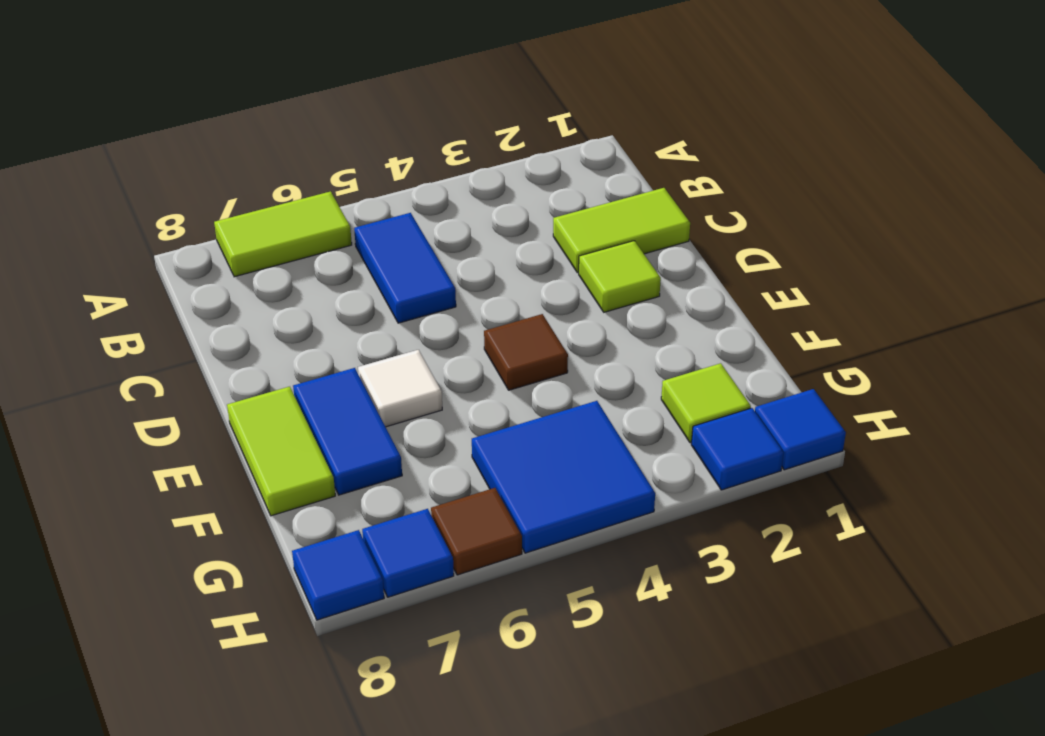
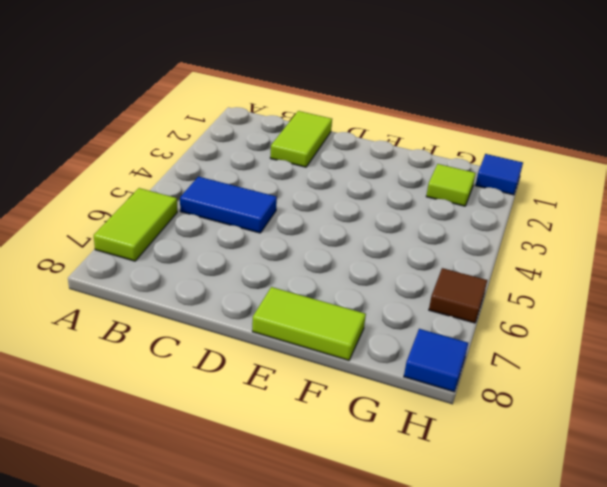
none -> lime tile D2 level 1
none -> brown tile E4 level 1
none -> white tile E6 level 1

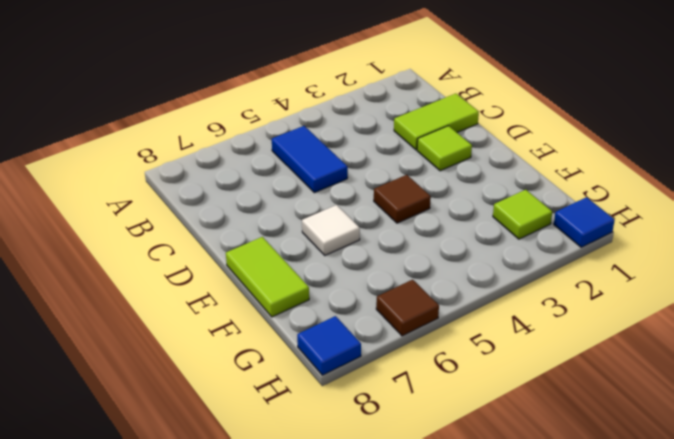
none -> lime tile A6:A7 level 1
none -> blue tile E7:F7 level 1
none -> blue tile G4:H5 level 1

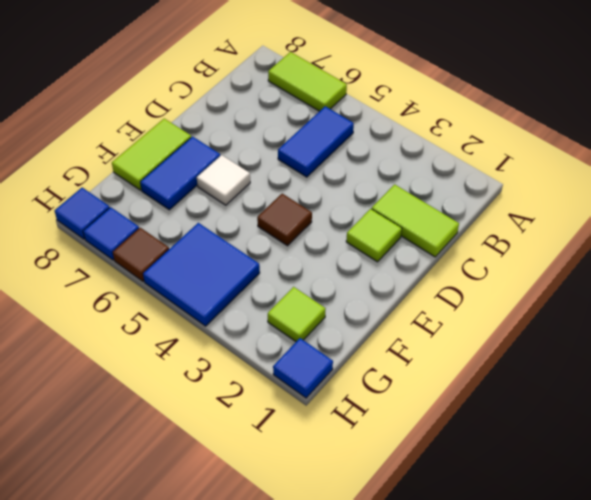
none -> blue tile H2 level 1

